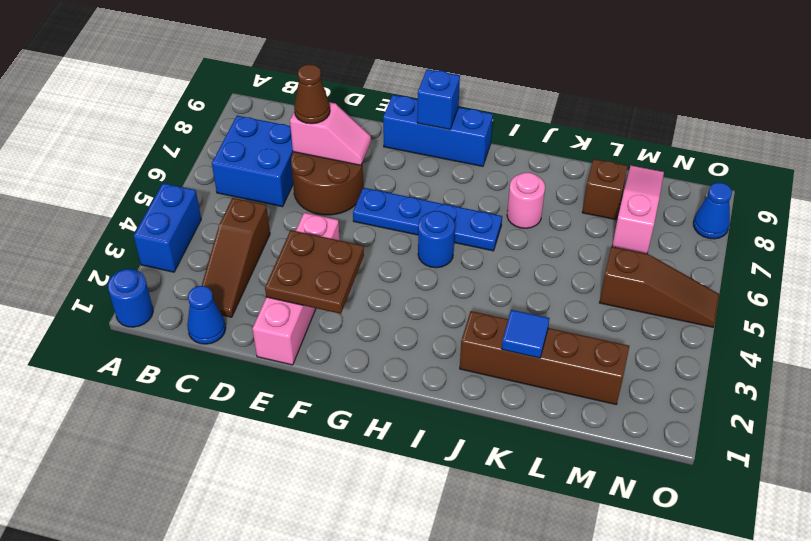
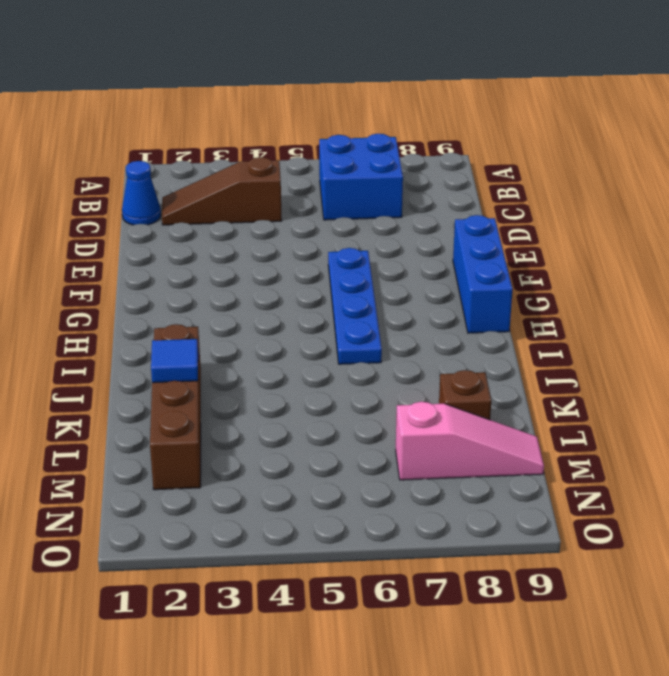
none -> blue round brick A1 level 1
none -> blue brick A3:A4 level 1
none -> brown round brick D6:E7 level 1

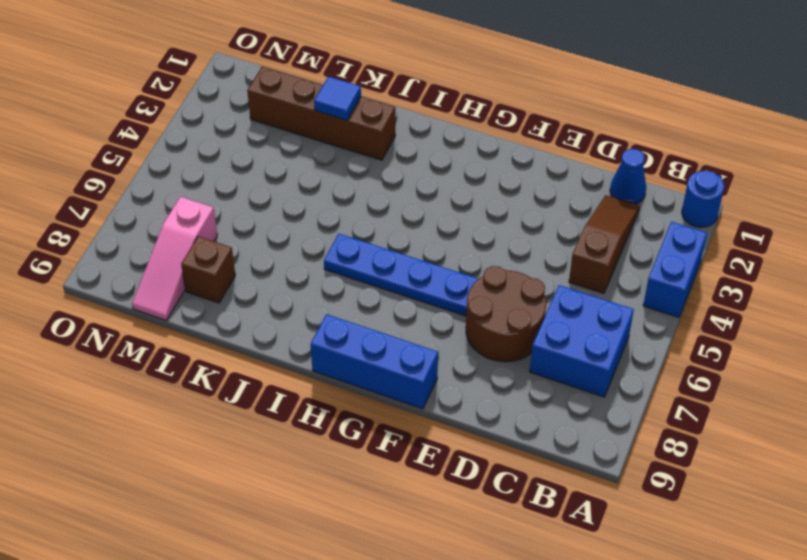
none -> pink brick E1:E4 level 1
none -> blue round brick H5 level 1
none -> pink round brick J7 level 1

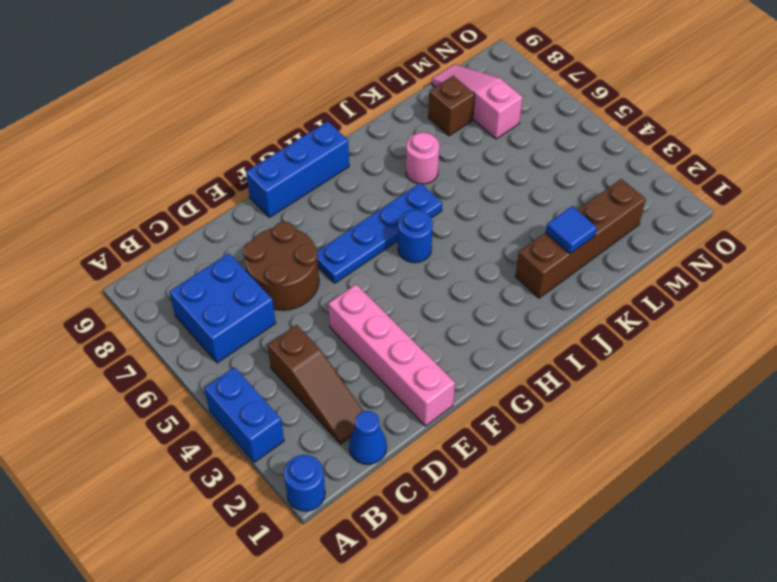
none -> brown slope M5:O5 level 1 top M
none -> blue cone O8 level 1
none -> pink slope D7:E7 level 2 top D

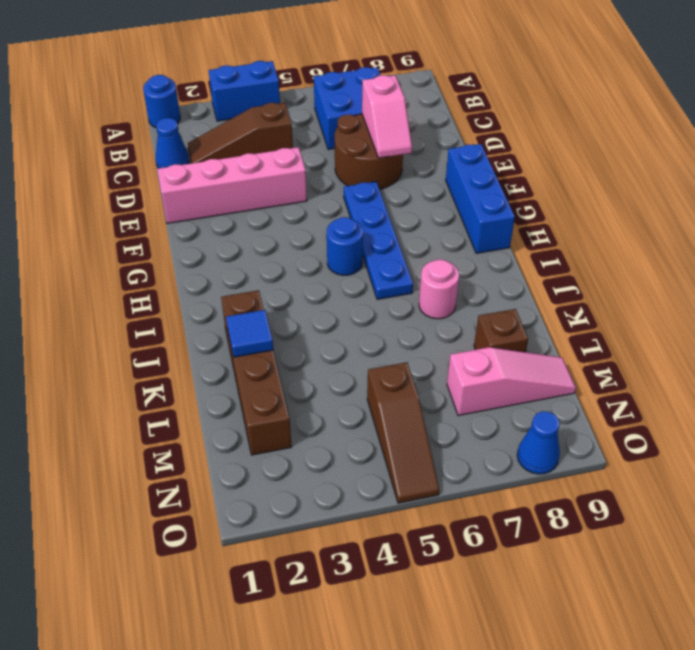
none -> brown plate E2:F3 level 2
none -> blue brick G9 level 2
none -> brown cone D7 level 3

